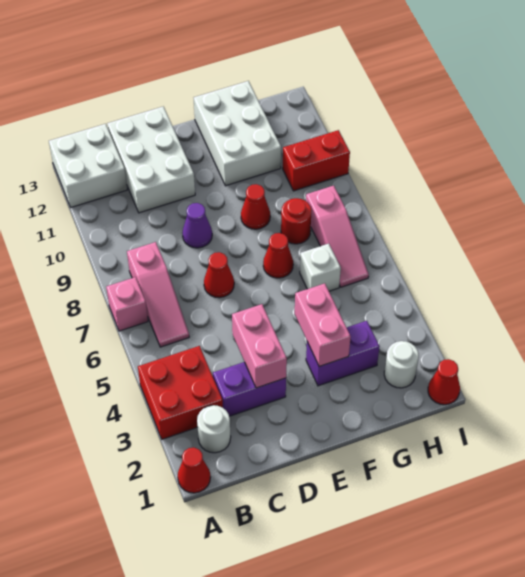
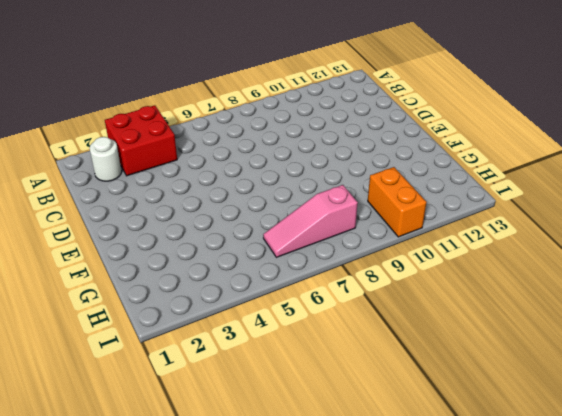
orange brick H10:I10 level 1 -> red brick H10:I10 level 1
none -> red cone A1 level 1
none -> pink brick A7 level 1
none -> white brick A12:B13 level 1

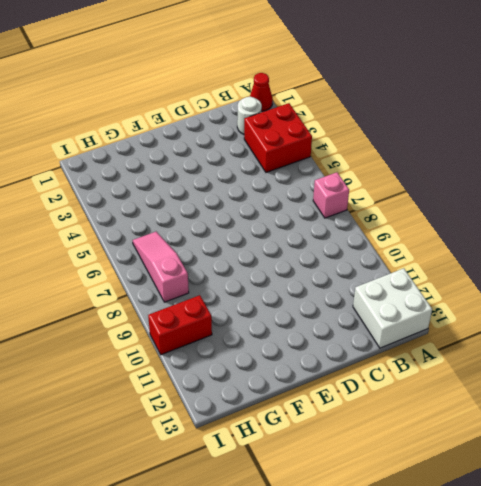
none -> pink slope B6:B8 level 1 top 8
none -> purple brick C3:D3 level 1
none -> white brick C11:D13 level 1

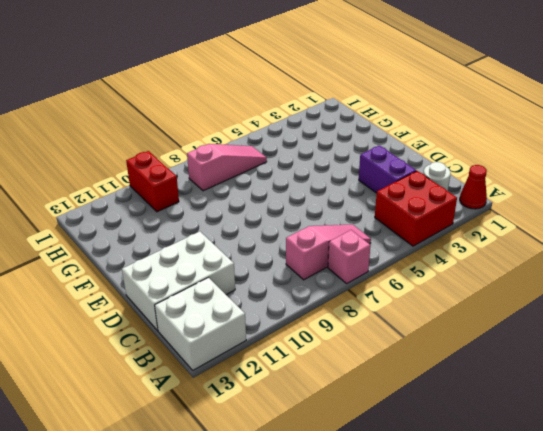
none -> red cone D7 level 1
none -> purple cone D9 level 1
none -> purple brick F3:G3 level 1

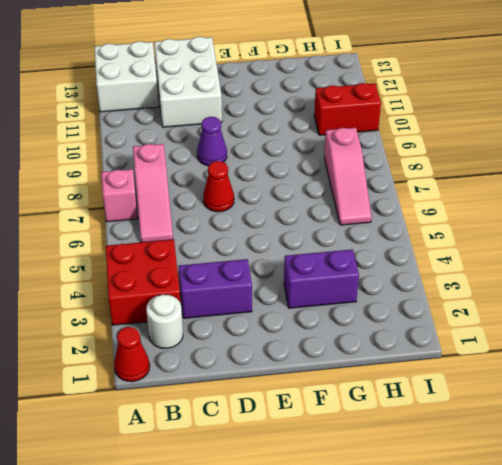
none -> red cone F7 level 1
none -> red cone F9 level 1
none -> white brick F11:G13 level 1

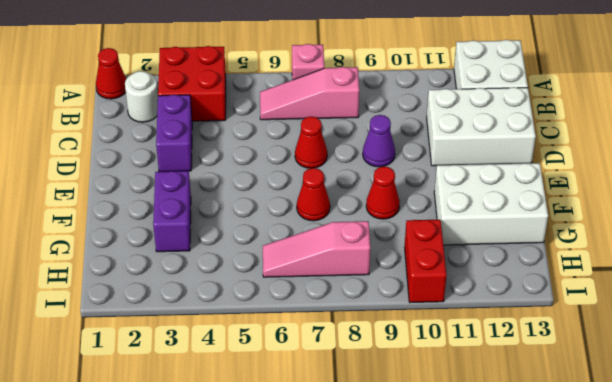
none -> white brick G6 level 1
none -> red round brick G8 level 1
none -> white round brick H2 level 1

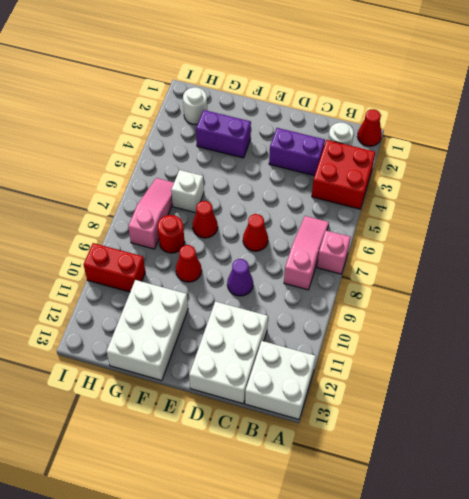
none -> red cone I1 level 1
none -> pink brick D3:D4 level 2
none -> pink brick F3:F4 level 2

